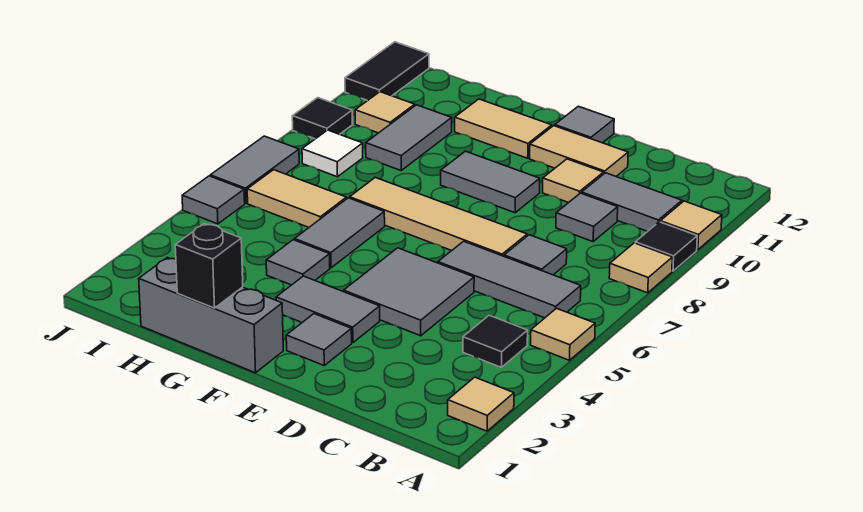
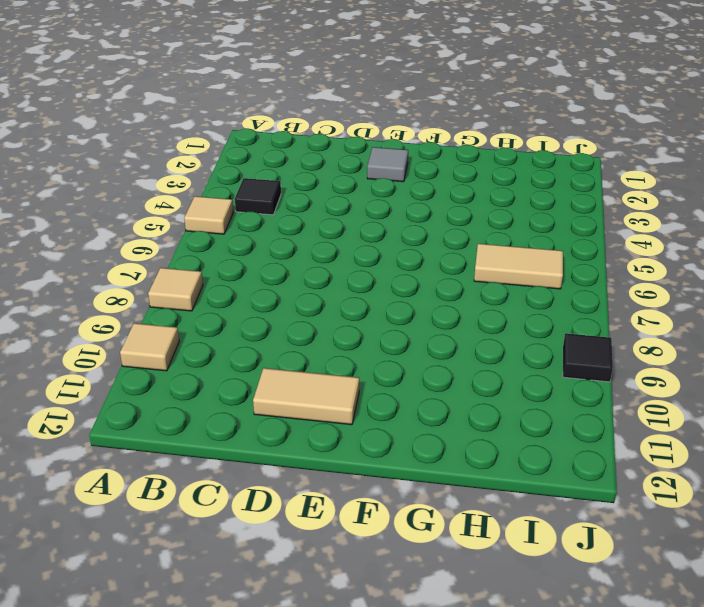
none -> tan tile A2 level 1
none -> black tile A9 level 1
none -> grey tile B6:D6 level 1
none -> grey tile B10:C10 level 1

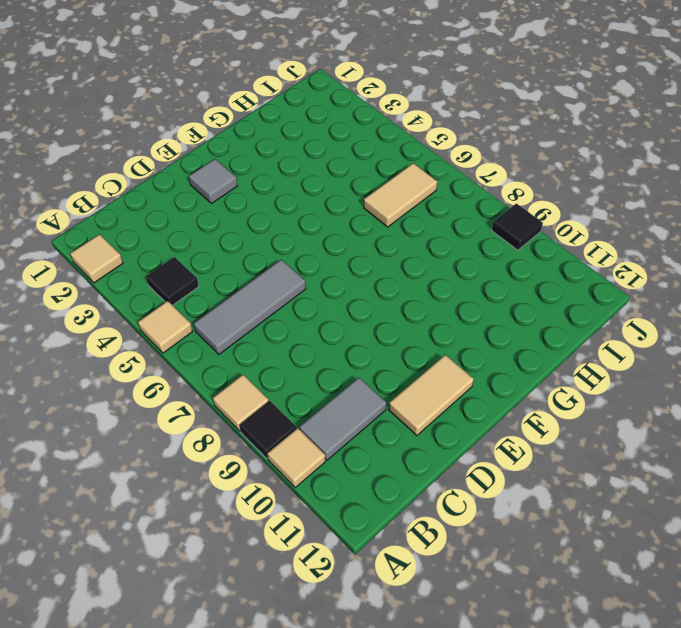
none -> grey tile C7 level 1
none -> grey tile C9 level 1
none -> grey tile D4:E5 level 1
none -> tan tile D7:G7 level 1

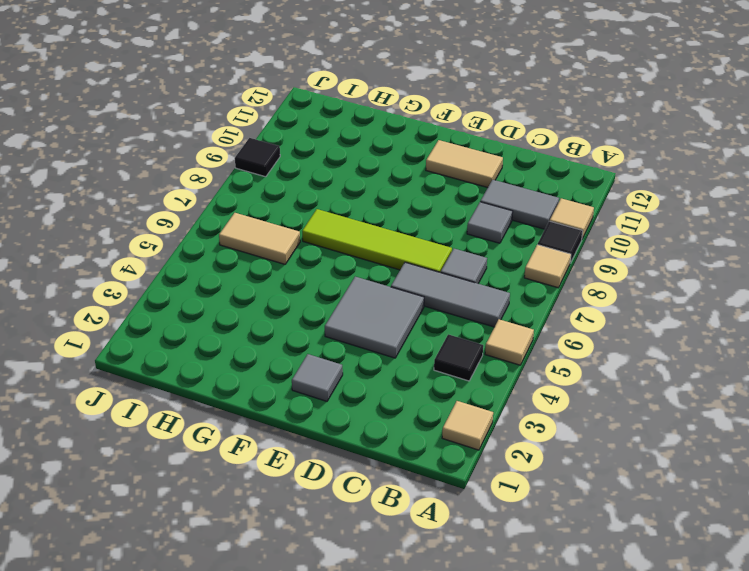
lime tile D7:G7 level 1 -> tan tile D7:G7 level 1
none -> tan tile D10 level 1
none -> grey tile E3:F3 level 1
none -> grey tile E9:F9 level 1
none -> grey tile E12 level 1

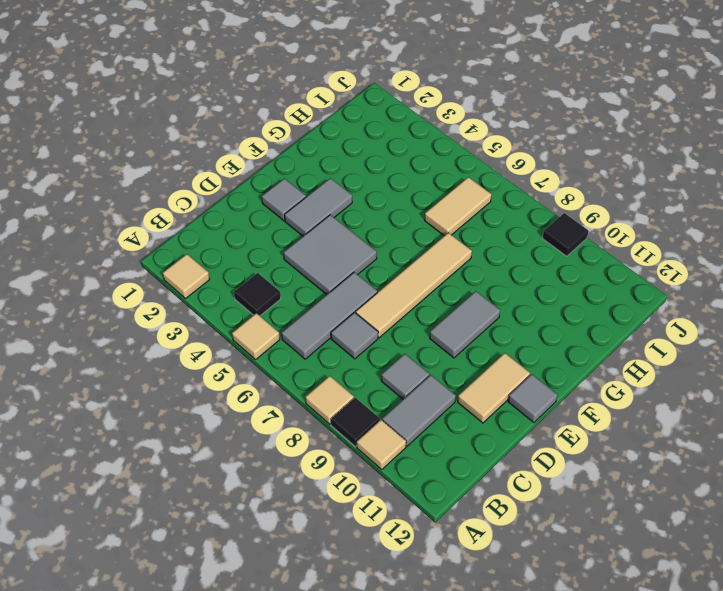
none -> tan tile D10 level 1
none -> grey brick F1:H1 level 1
none -> tan tile F11:G11 level 1
none -> grey tile G4 level 1

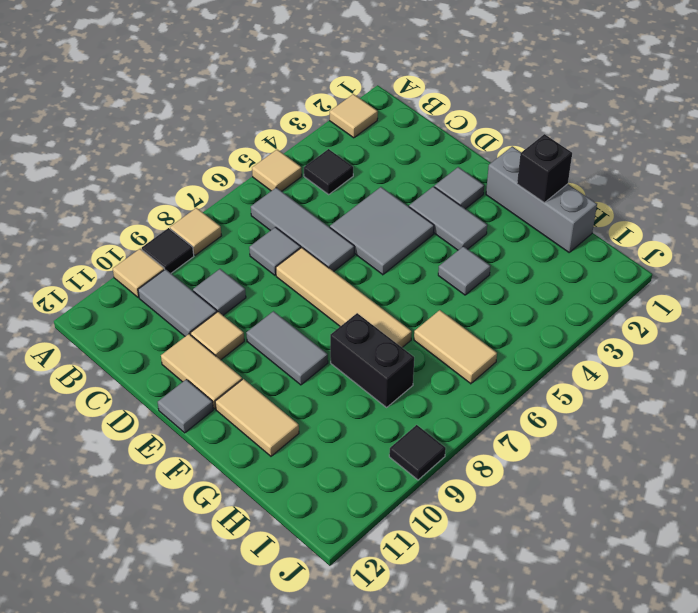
black brick G8:H8 level 1 -> none
none -> grey tile G5:G6 level 1
none -> grey tile H9:H10 level 1
none -> white tile I8 level 1
none -> tan tile I10 level 1

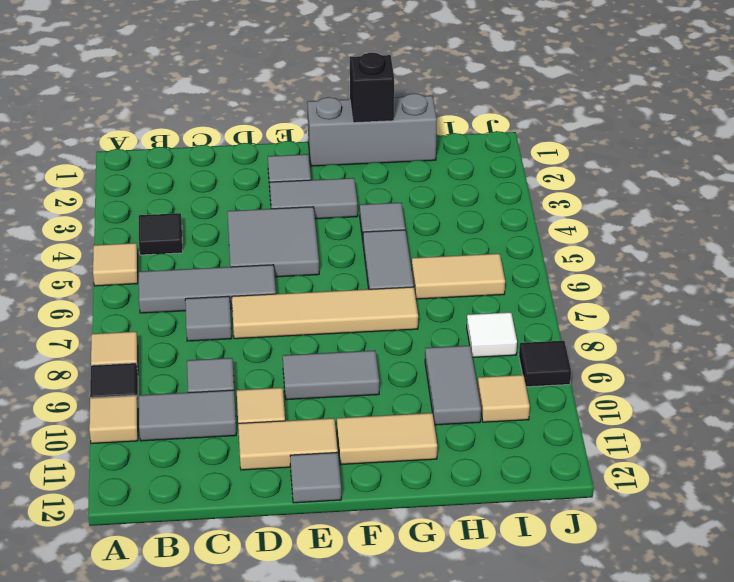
none -> tan tile A2 level 1
none -> grey tile J5 level 1
none -> grey tile J6:J7 level 1
none -> black tile J11:J12 level 1

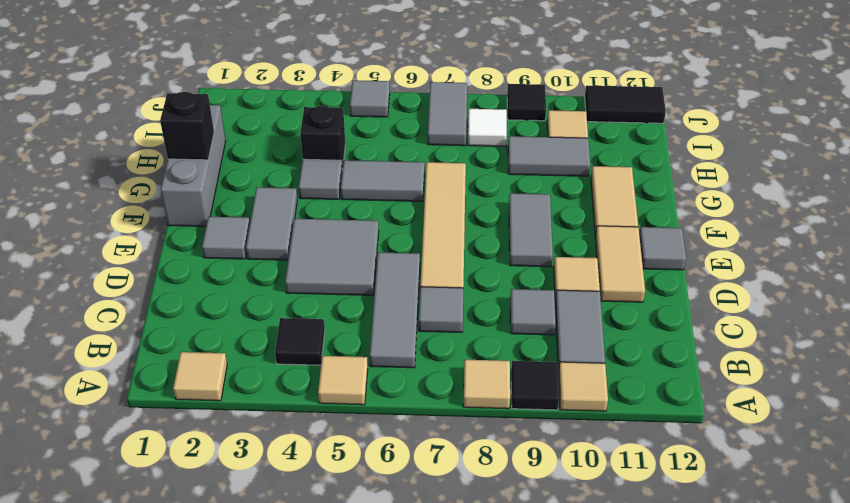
black brick H4 level 1 -> none
grey tile I7:J7 level 1 -> grey tile J6:J7 level 1
none -> tan tile H6:I6 level 1

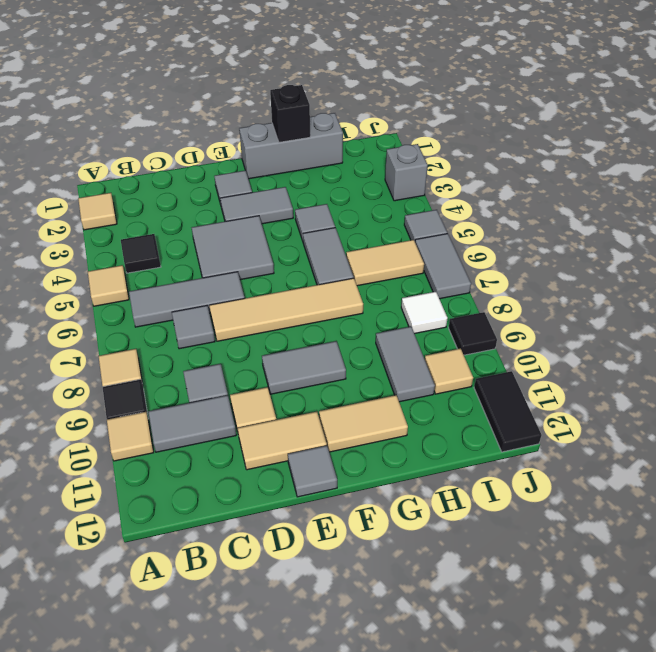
grey brick J3 level 1 -> none

